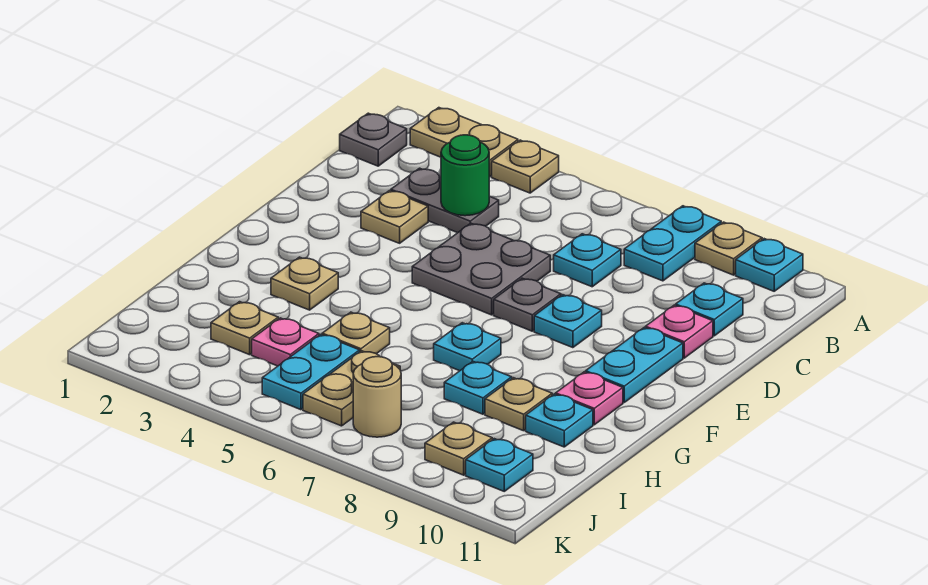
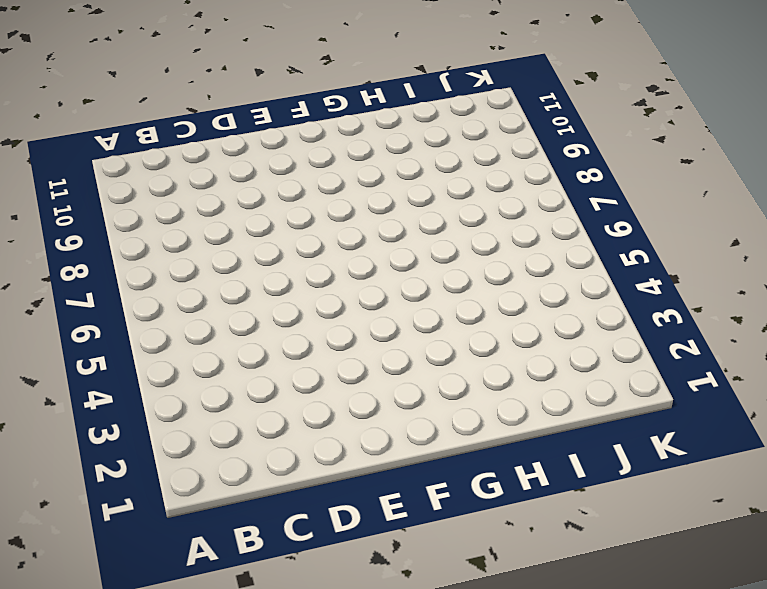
none -> tan plate A2:A3 level 1
none -> tan plate A4 level 1
none -> cyan plate A8:B8 level 1
none -> tan plate A9 level 1

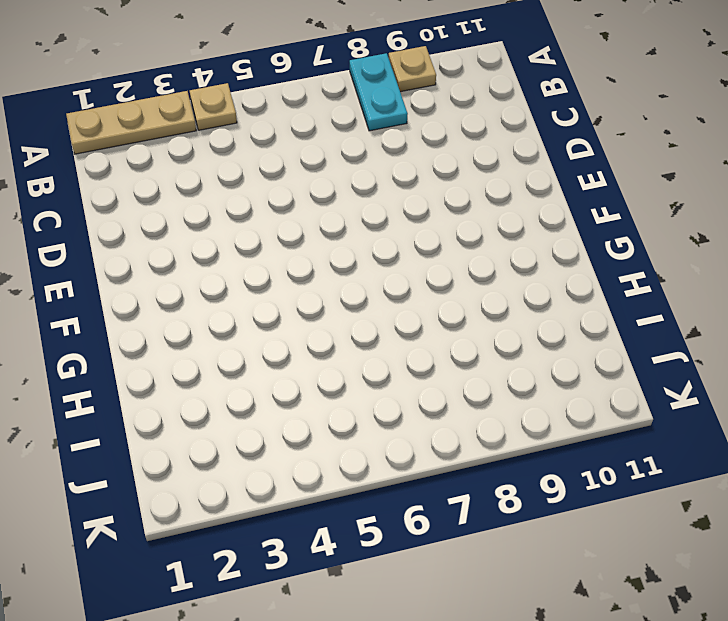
tan plate A1:A3 level 1 -> tan plate A2:A3 level 1
none -> cyan plate A10 level 1
none -> grey plate B1 level 1
none -> grey plate C3:C4 level 1
none -> cyan plate C7 level 1

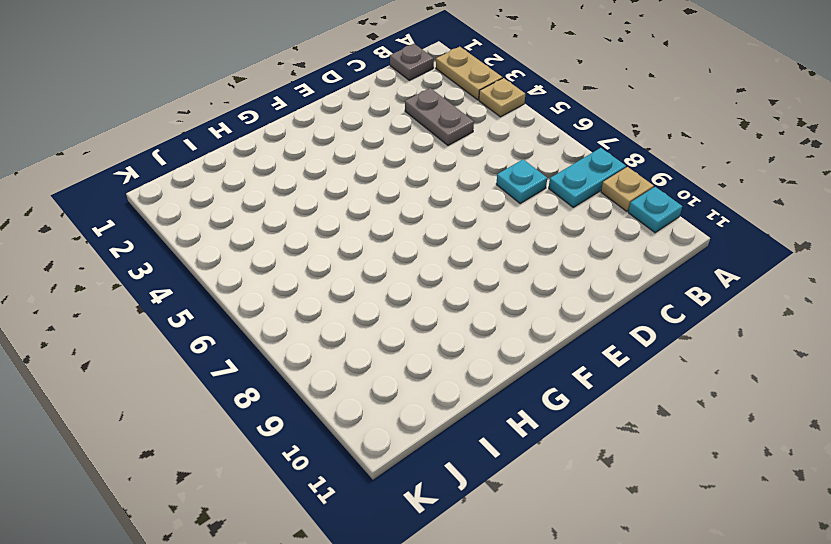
none -> cyan plate C10 level 1
none -> tan plate D3 level 1
none -> grey plate D5:E6 level 1
none -> pink plate D10 level 1

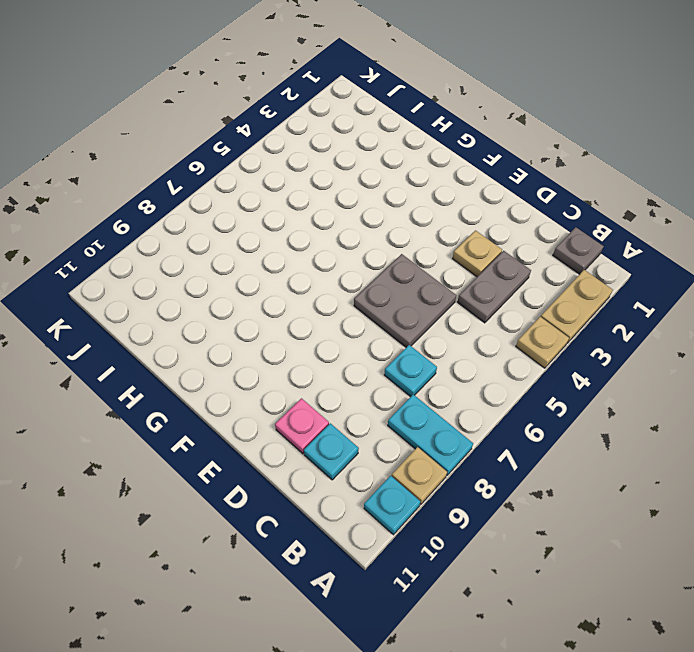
none -> grey plate E7 level 1
none -> cyan plate E8 level 1
none -> cyan plate E10:F10 level 1
none -> tan plate G3 level 1

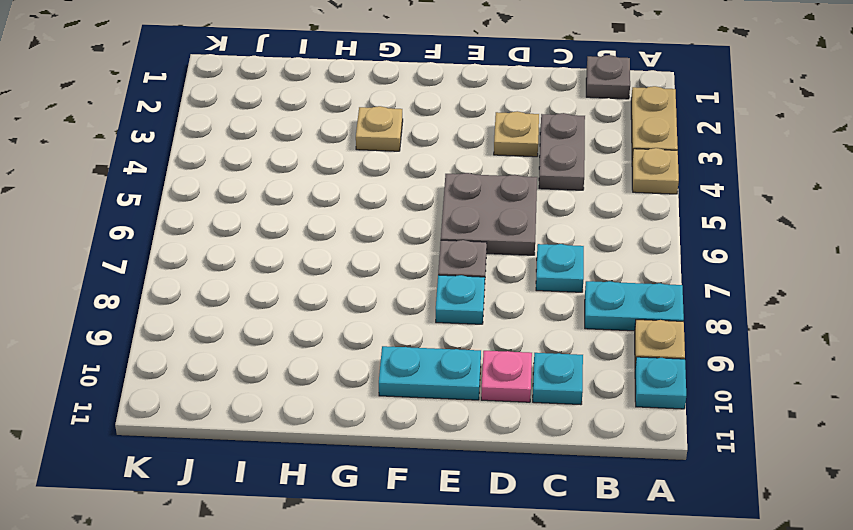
none -> cyan plate G7 level 1
none -> pink plate G10 level 1
none -> tan plate H5 level 1
none -> cyan plate H8 level 1

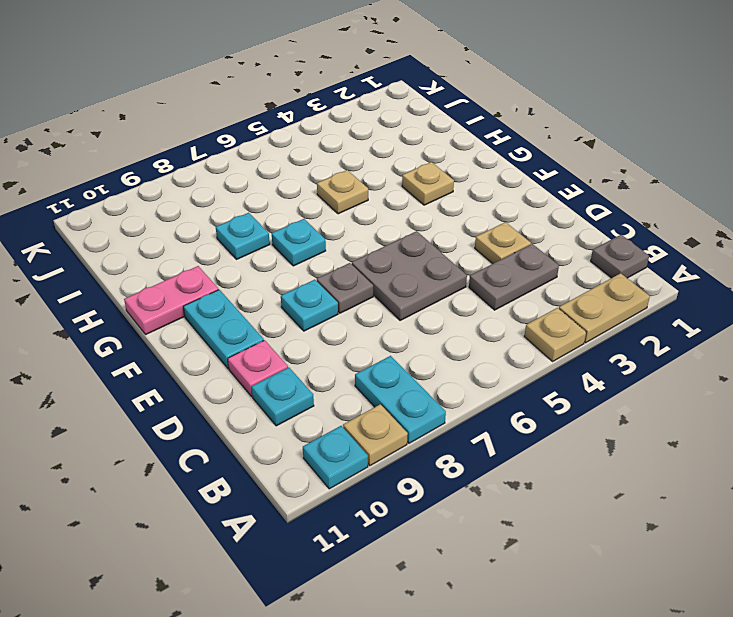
pink plate G10:G11 level 1 -> pink plate G10 level 1
none -> cyan plate C7 level 1
none -> tan plate H9 level 1
none -> cyan plate H10 level 1
none -> tan plate I3 level 1

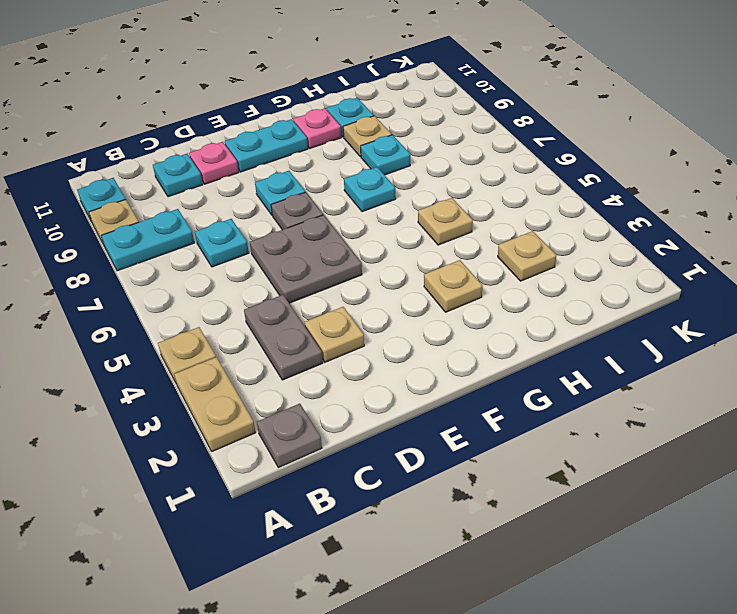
none -> pink plate I4 level 1
none -> cyan plate I5:J5 level 1
none -> tan plate I6:J6 level 1
none -> tan round brick J7 level 1

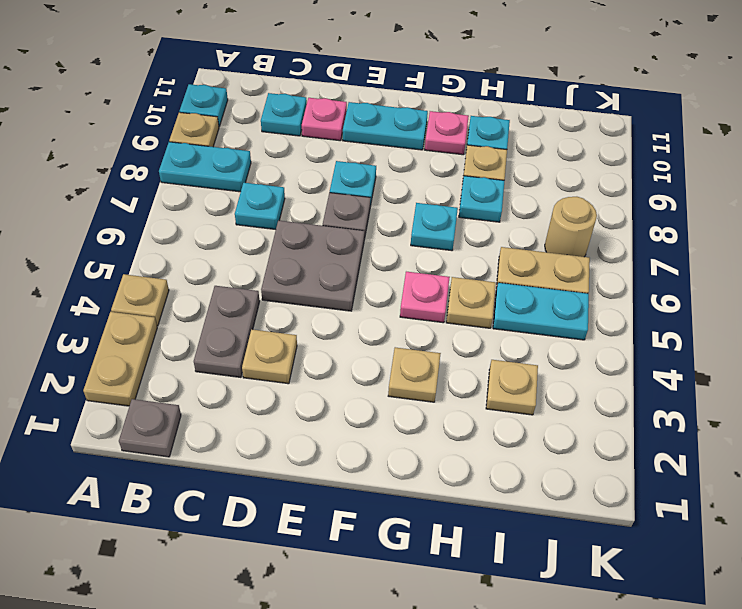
pink plate G5 level 1 -> pink plate I4 level 1
none -> tan plate J9 level 1
none -> cyan plate J10 level 1
none -> green round brick C4 level 2

